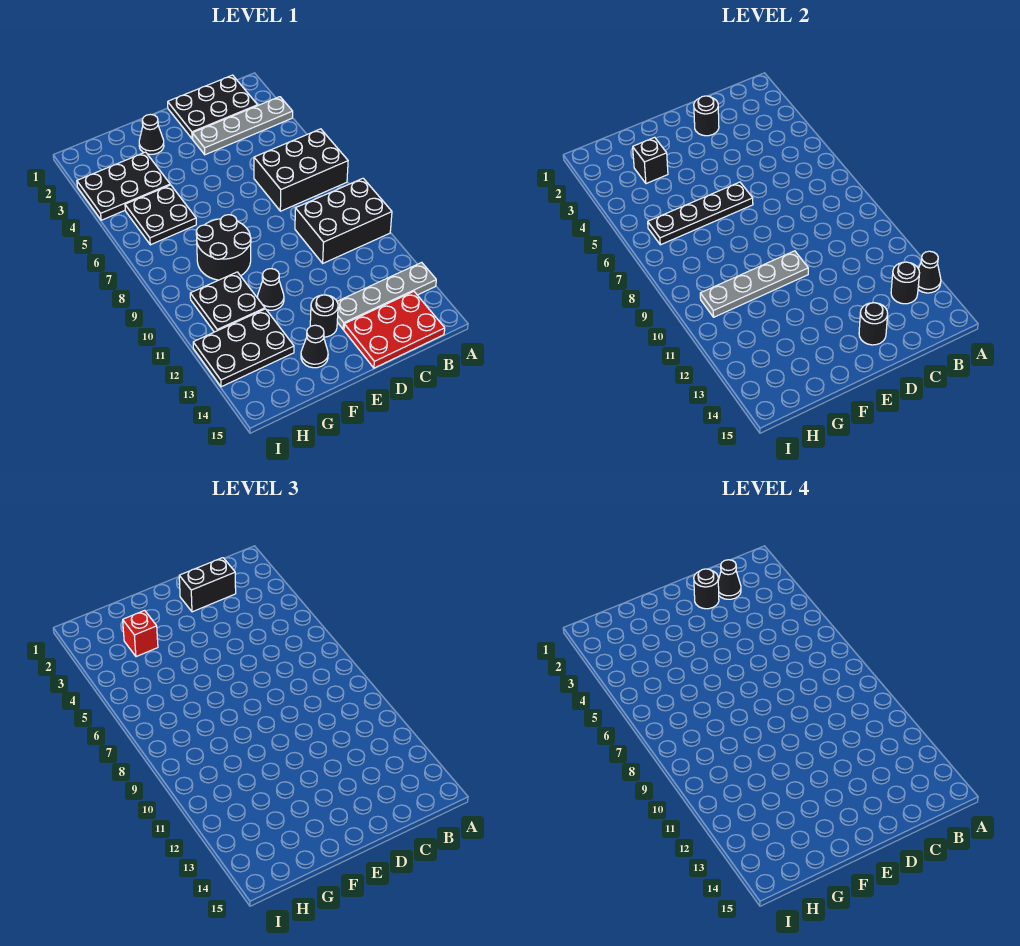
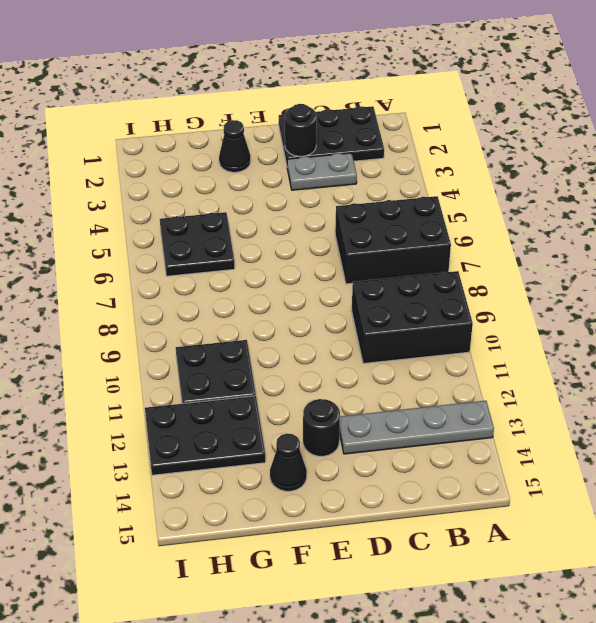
grey plate C3:D3 level 1 -> grey plate A3:D3 level 1
none -> red plate B14:D15 level 1
none -> black round brick F8:G9 level 1
none -> black cone F11 level 1

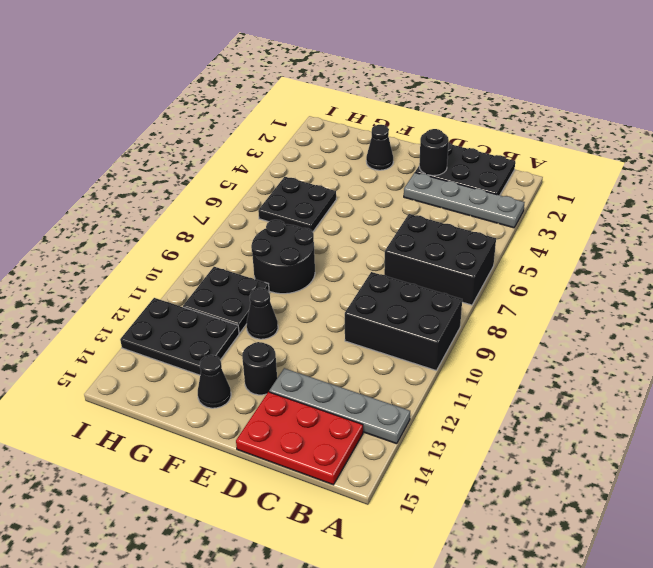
none -> black plate G3:I4 level 1
none -> black cone A13 level 2
none -> black round brick B13 level 2

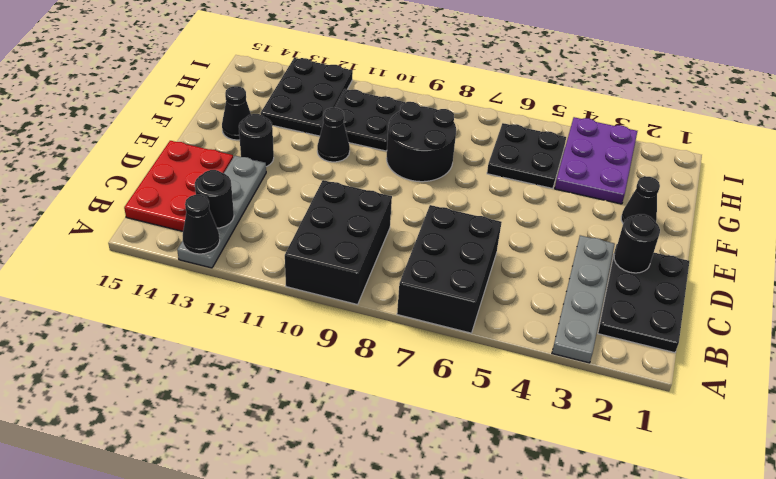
purple plate G3:I4 level 1 -> black plate G3:I4 level 1
none -> black round brick D14 level 2
none -> black plate E6:H6 level 2
none -> grey plate E10:H10 level 2

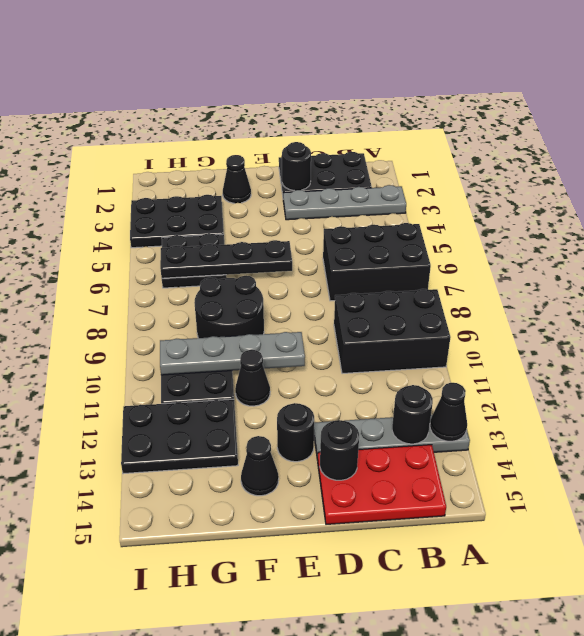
none -> black brick G3 level 2
none -> black brick C2:D2 level 3
none -> red brick G3 level 3

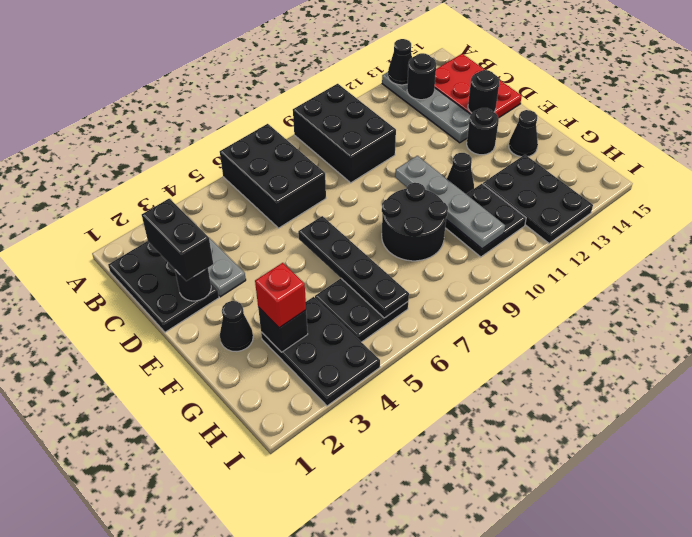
none -> black cone C2 level 4
none -> black round brick D2 level 4

